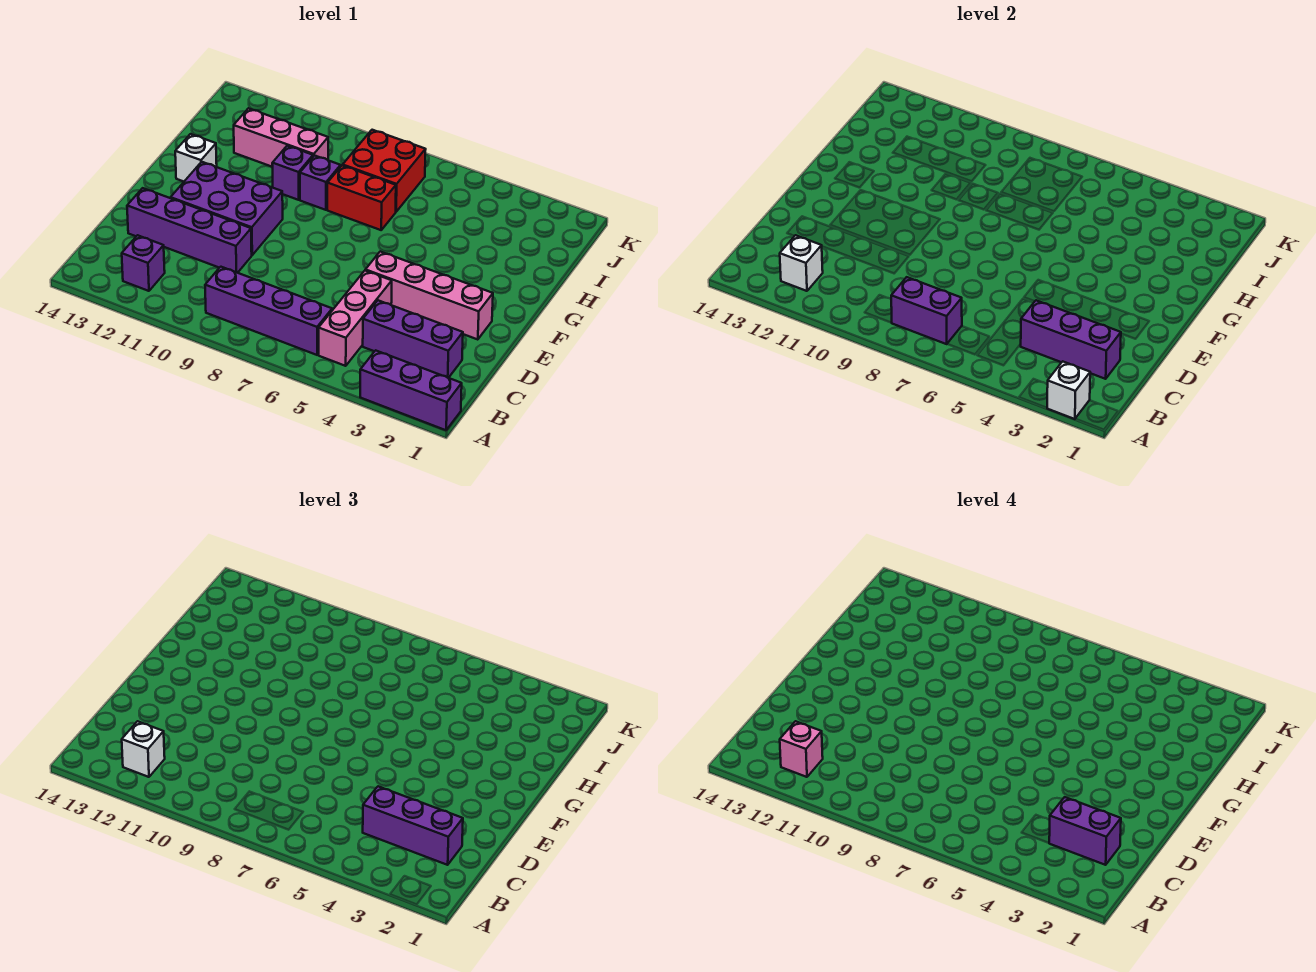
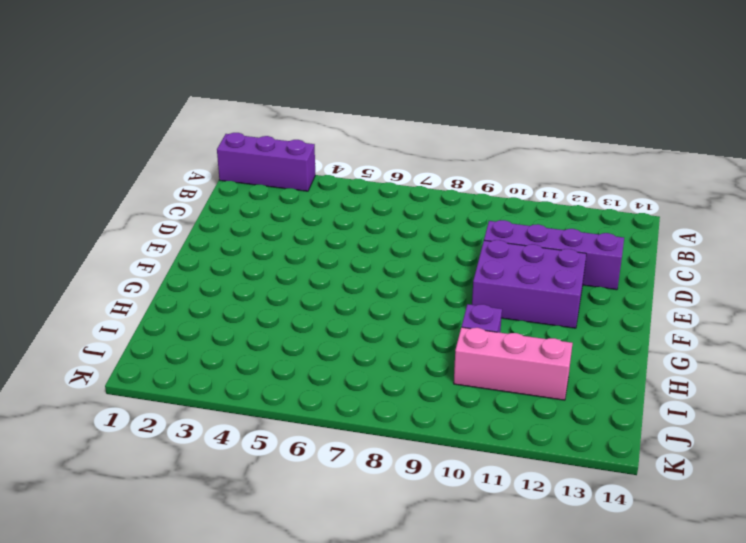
none -> pink brick B5:D5 level 1
none -> purple brick B6:B9 level 1
none -> purple brick B12 level 1

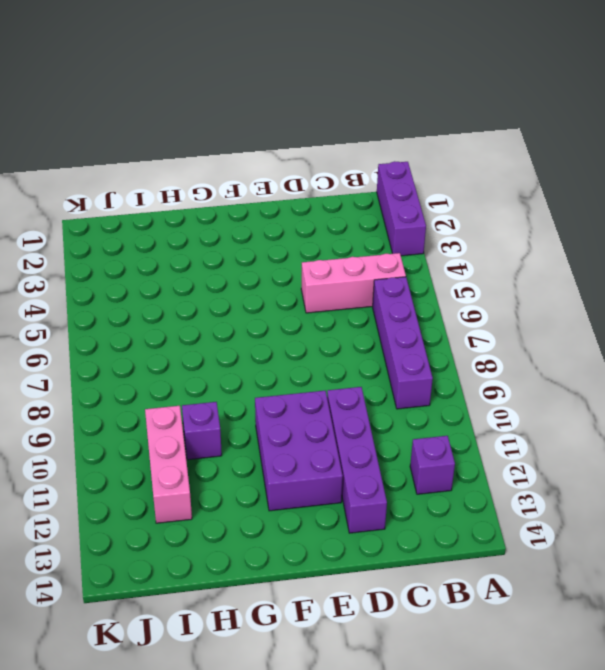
none -> purple brick C2:C4 level 1
none -> pink brick E2:E5 level 1
none -> white brick G13 level 1

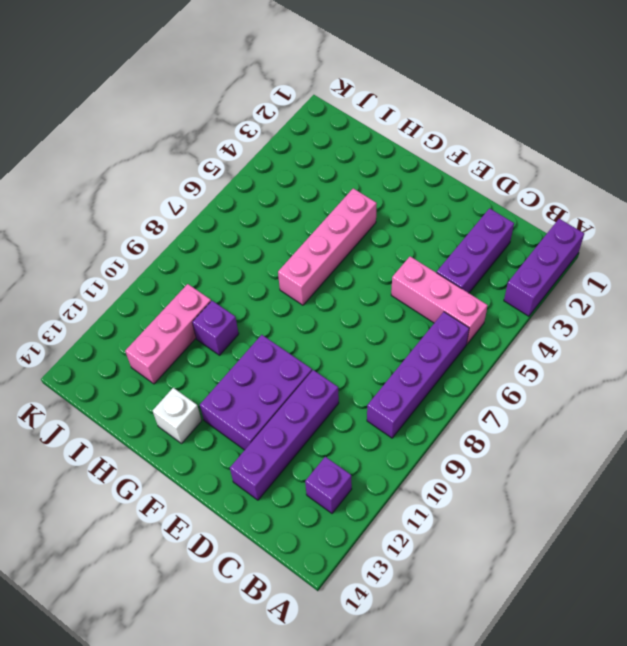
pink brick G4:G7 level 1 -> pink brick E2:E5 level 1
none -> red brick H7:H8 level 1
none -> purple brick H9 level 1
none -> red brick I7:J8 level 1

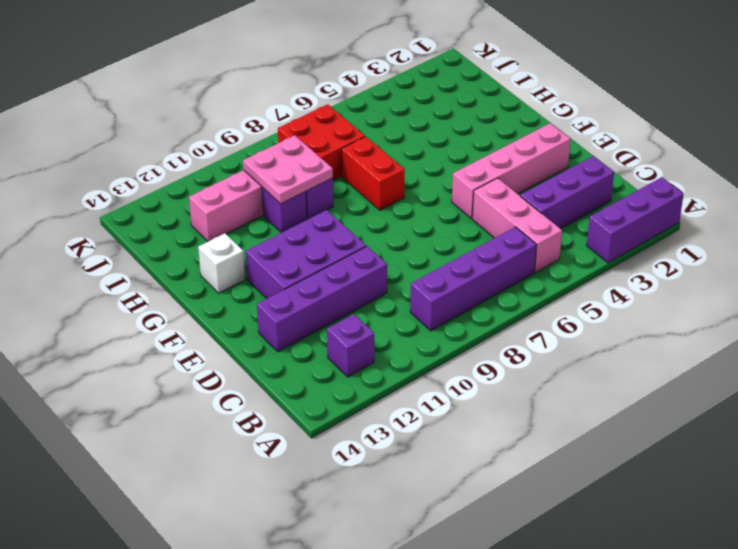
red brick G7:H7 level 1 -> red brick H7:H8 level 1
pink plate H9:I10 level 2 -> none
none -> white brick A2 level 2
none -> purple brick B7:B8 level 2
none -> white brick B12 level 2

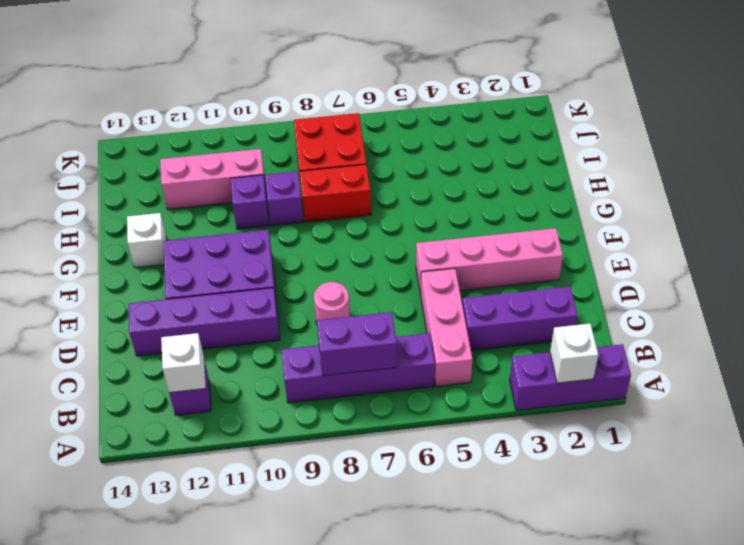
pink round brick D8 level 1 -> none
none -> purple brick C2:C4 level 2
none -> white brick B12 level 3
none -> purple brick C2:C4 level 3

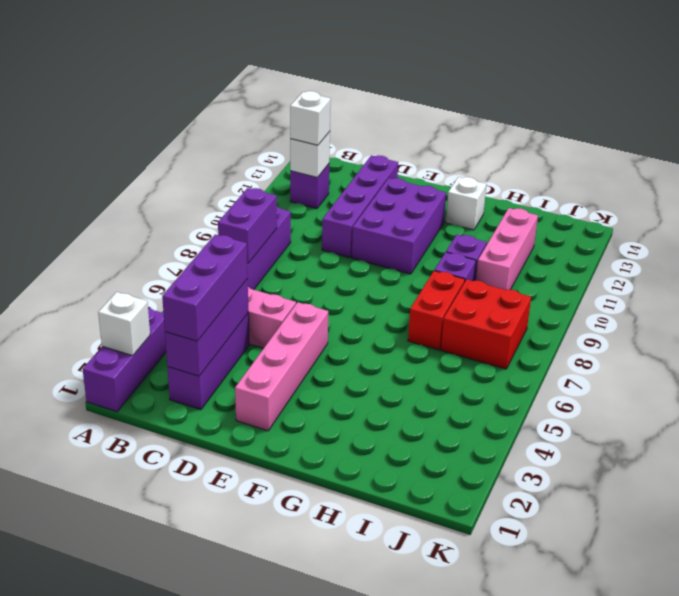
none -> pink brick B12 level 4
none -> purple brick C2:C3 level 4

